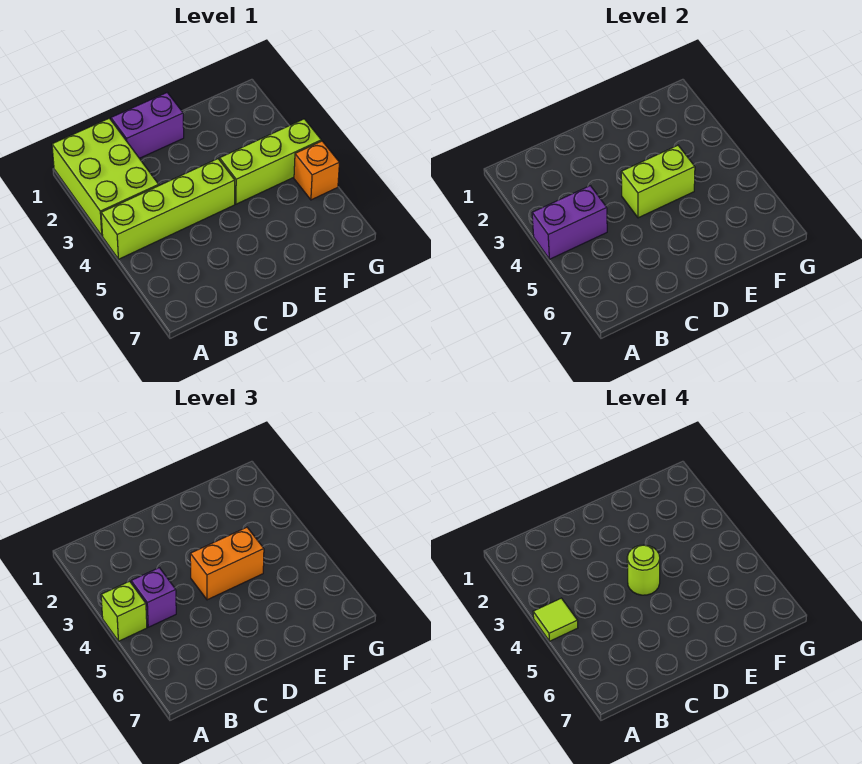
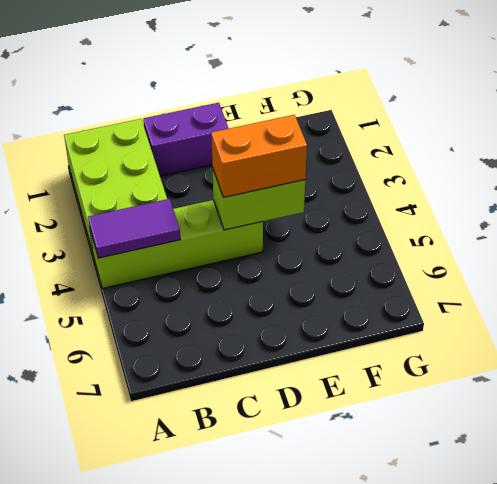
purple tile A4:B4 level 2 -> purple brick A4:B4 level 2
none -> lime brick E4:G4 level 1
none -> orange brick G5 level 1
none -> lime brick A4 level 3

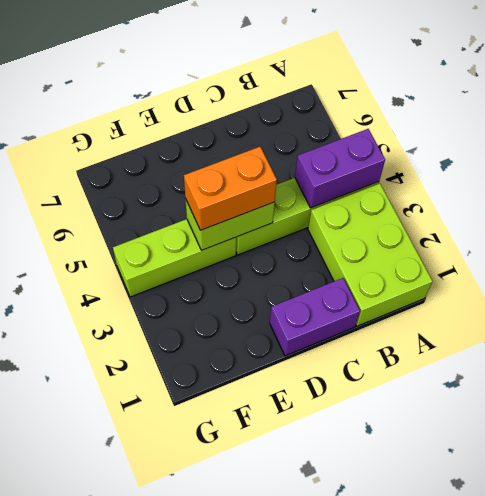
none -> orange brick G5 level 1
none -> lime brick A4 level 3
none -> purple brick B4 level 3

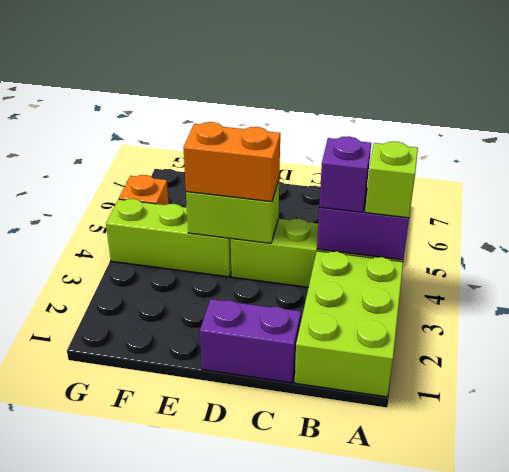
none -> lime tile A4 level 4
none -> lime round brick D4 level 4

